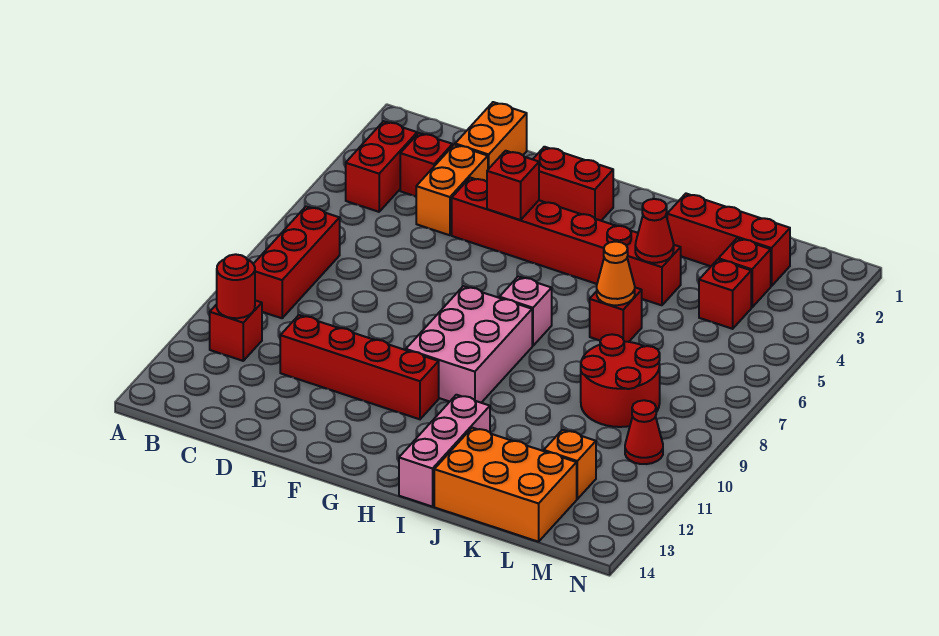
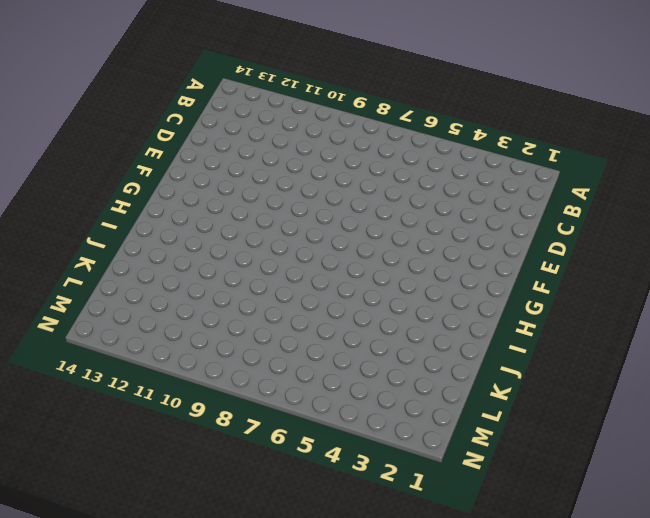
none -> red brick B3:B4 level 1
none -> red brick B7:B9 level 1
none -> red brick B11 level 1

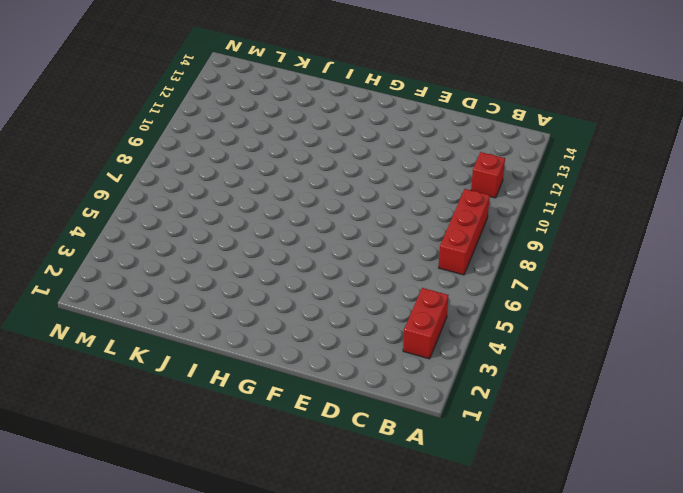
none -> red brick C3 level 1
none -> orange brick D1:D2 level 1
none -> orange brick D3:D4 level 1

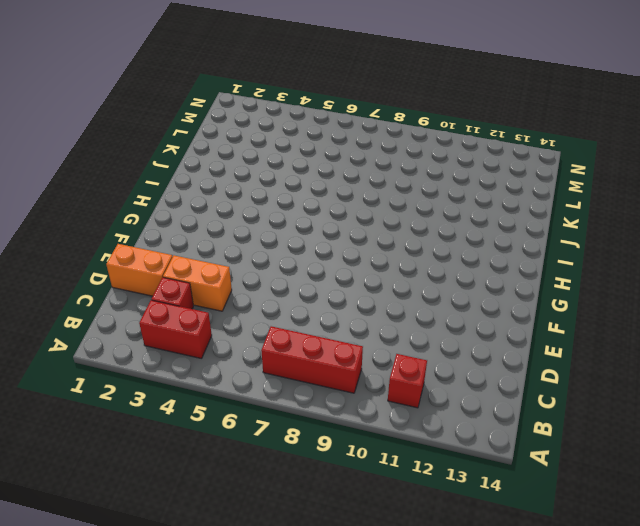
none -> red brick D11:G11 level 1
none -> red brick E4:J4 level 1
none -> red brick F2:G2 level 1

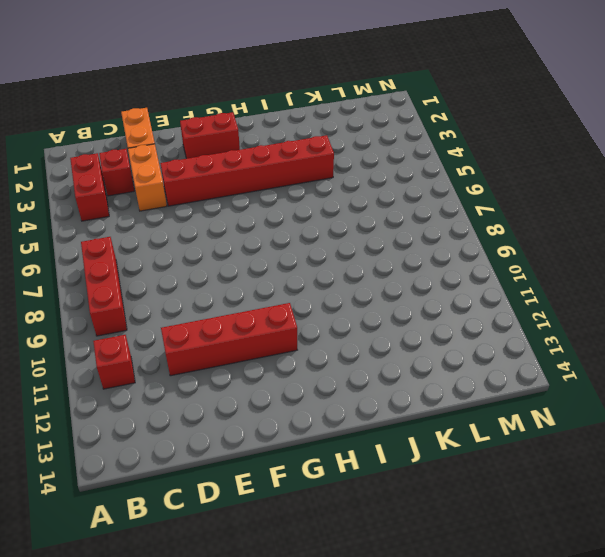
none -> pink brick G8:H10 level 1
none -> pink brick H7 level 1
none -> pink brick I12:I14 level 1

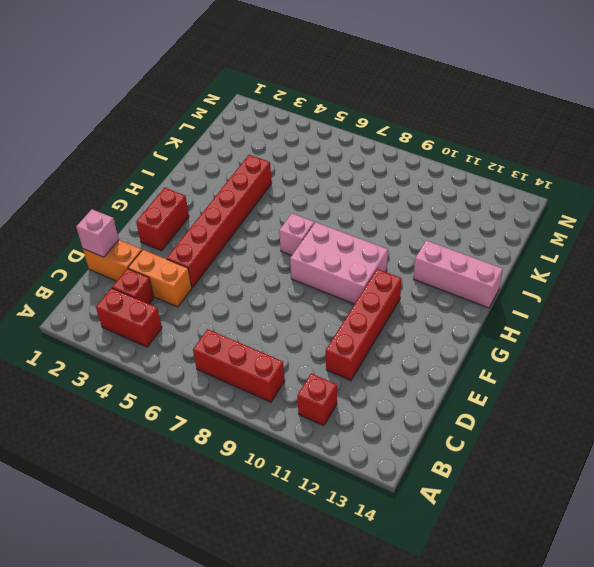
pink brick D1 level 2 -> none
none -> red brick J2:L2 level 1
none -> red brick J6 level 1
none -> orange brick J13:L14 level 1

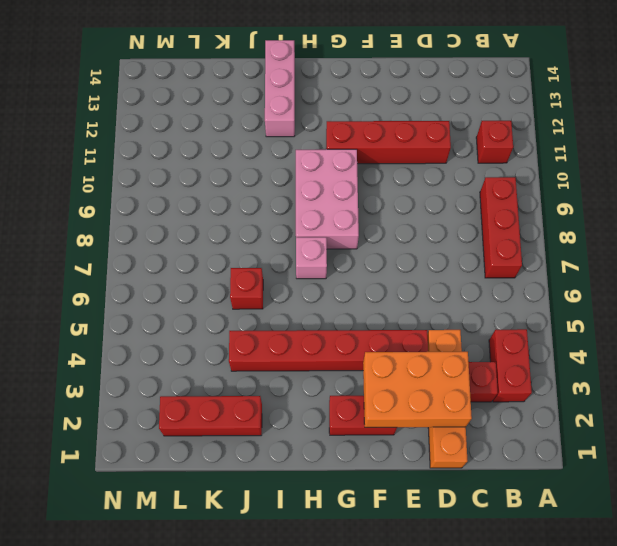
orange brick D2:F3 level 2 -> orange brick J13:L14 level 1
none -> red round brick K8:L9 level 1
none -> red brick L3 level 1
none -> red brick L4 level 1

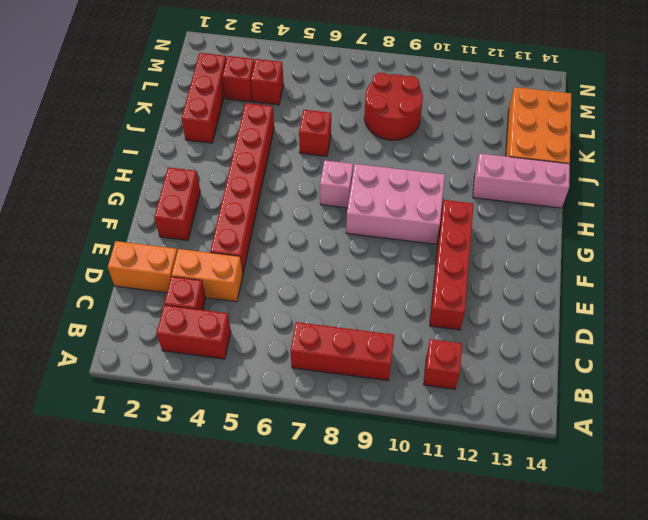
none -> orange brick L12 level 1
none -> red cone M10 level 1
none -> red round brick B11 level 2

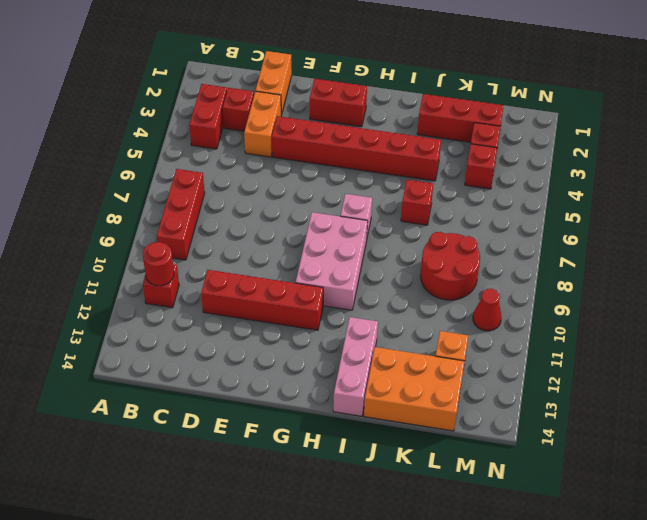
none -> red brick F4 level 2
none -> red cone J4 level 2
none -> orange cone J6 level 2

